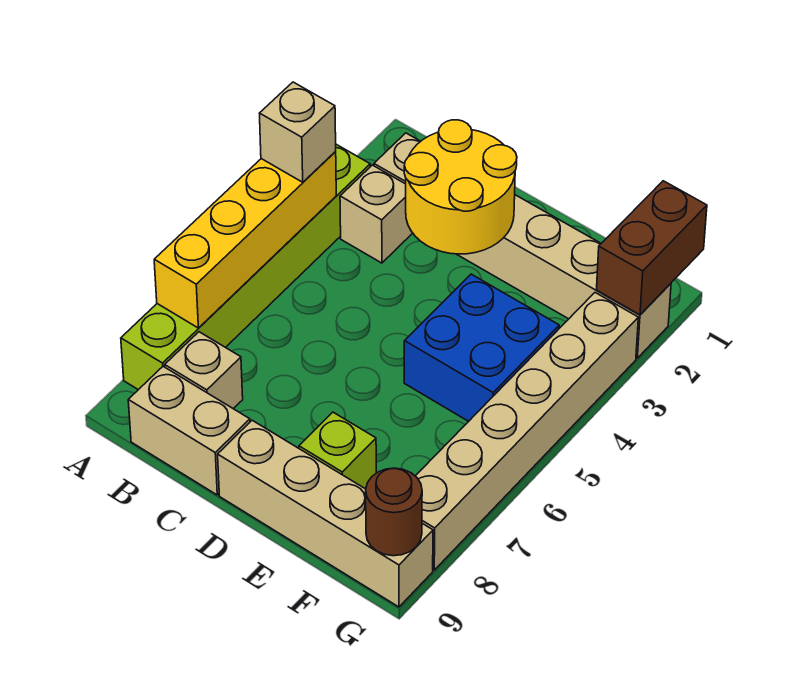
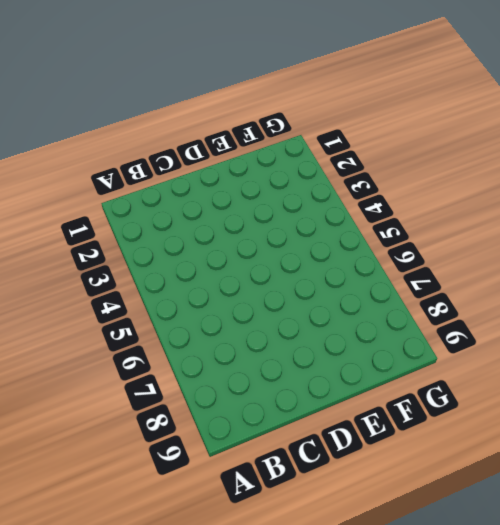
none -> lime brick A3:A8 level 1
none -> tan brick B2:G2 level 1
none -> tan brick B3 level 1

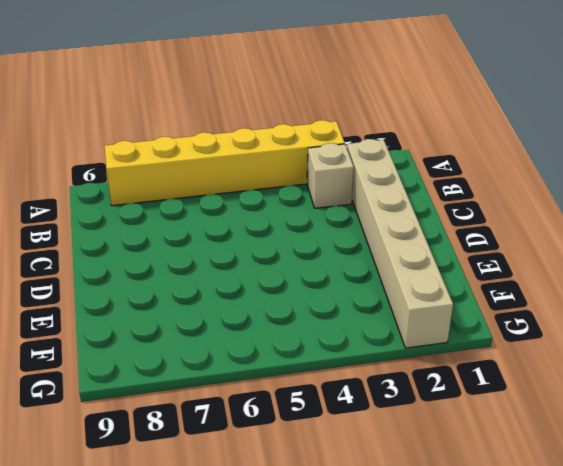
yellow brick A3:A8 level 1 -> lime brick A3:A8 level 1
none -> tan brick B8 level 1
none -> tan brick B9:C9 level 1
none -> tan brick D9:G9 level 1

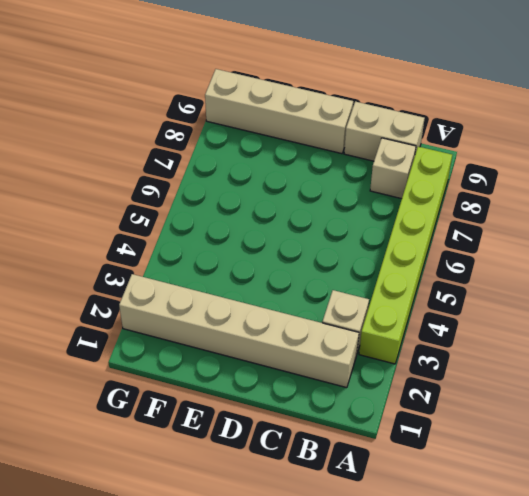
none -> blue brick E4:F5 level 1
none -> lime brick E8 level 1
none -> tan brick G3:G8 level 1

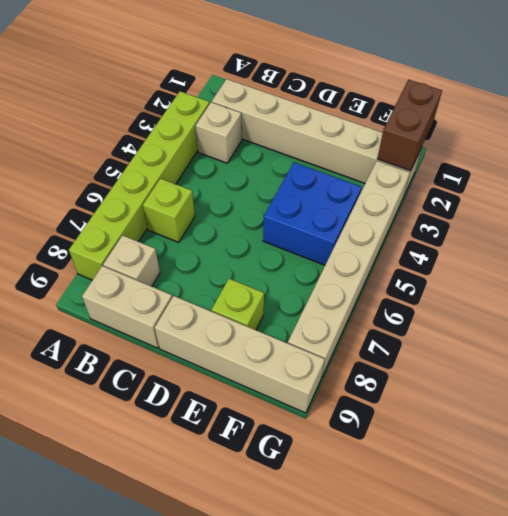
lime brick B6 level 1 -> none
none -> yellow brick A4:A7 level 2
none -> yellow round brick C2:D3 level 2
none -> brown round brick G9 level 2

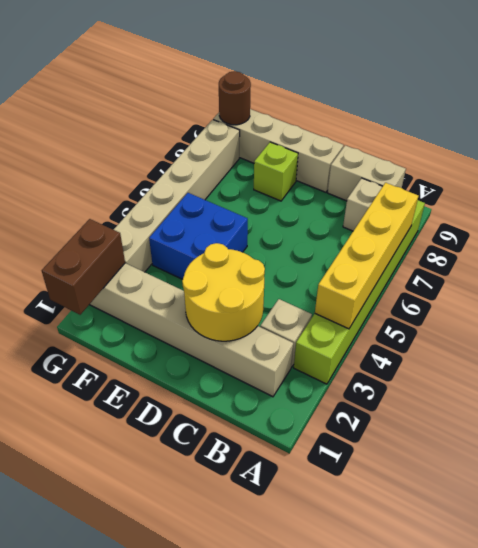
none -> tan brick A4 level 3

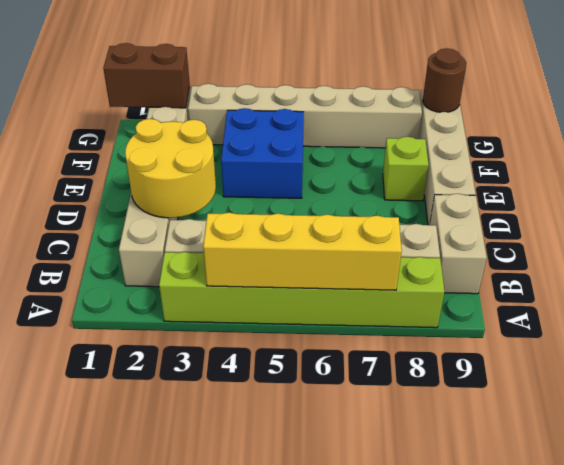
none -> tan brick A4 level 3

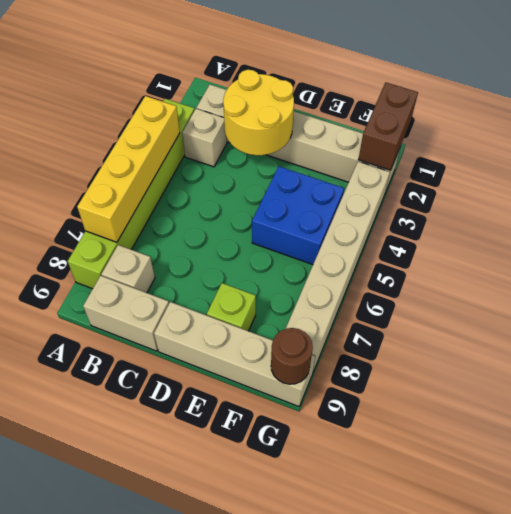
none -> tan brick A4 level 3

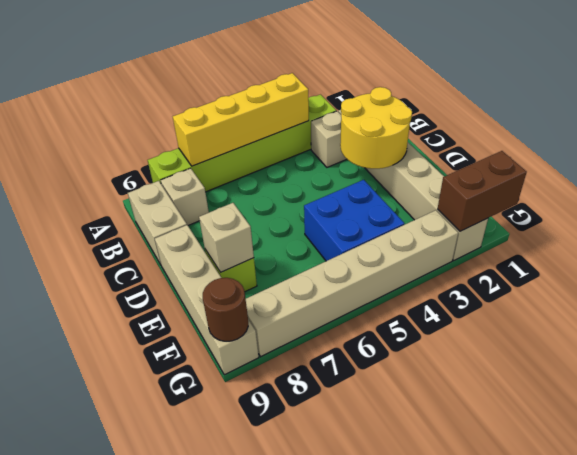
tan brick E8 level 2 -> tan brick A4 level 3

